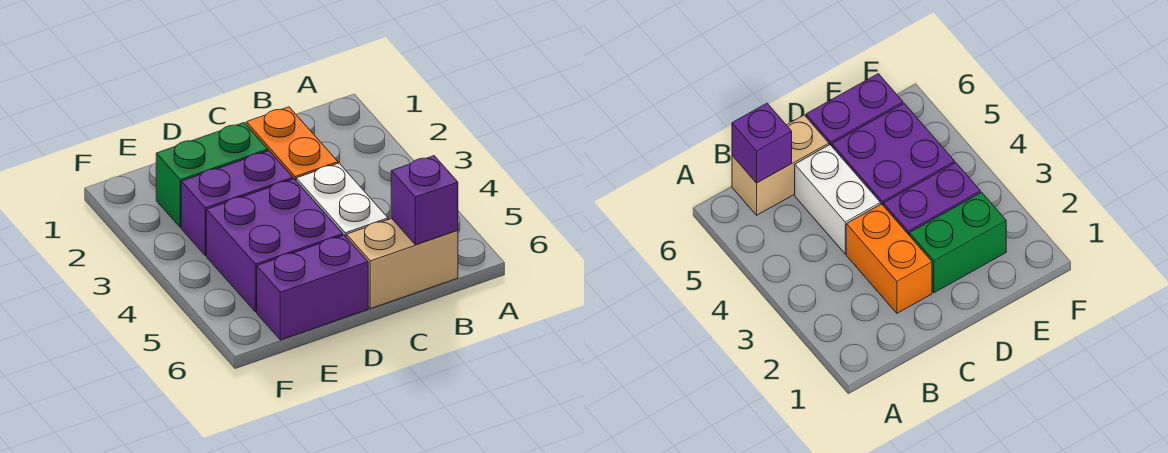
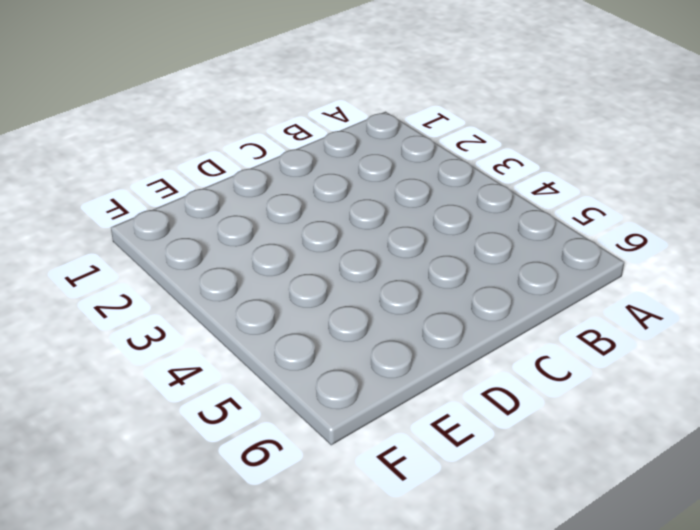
none -> tan brick B6:C6 level 1
none -> orange brick C2:C3 level 1

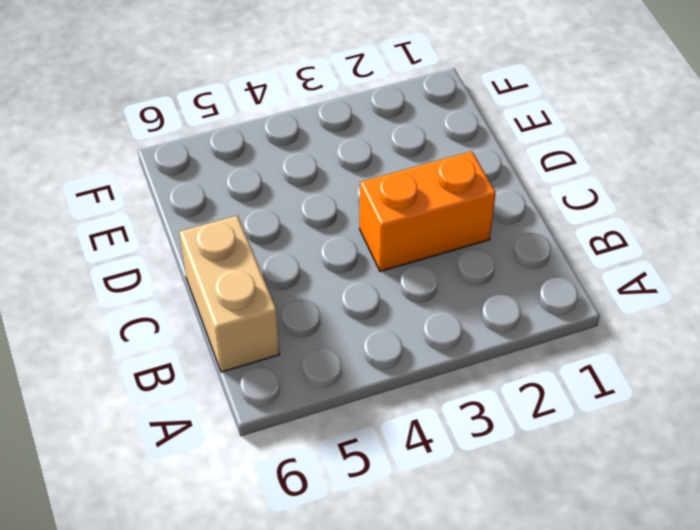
none -> white brick C4:C5 level 1
none -> green brick D2:E2 level 1

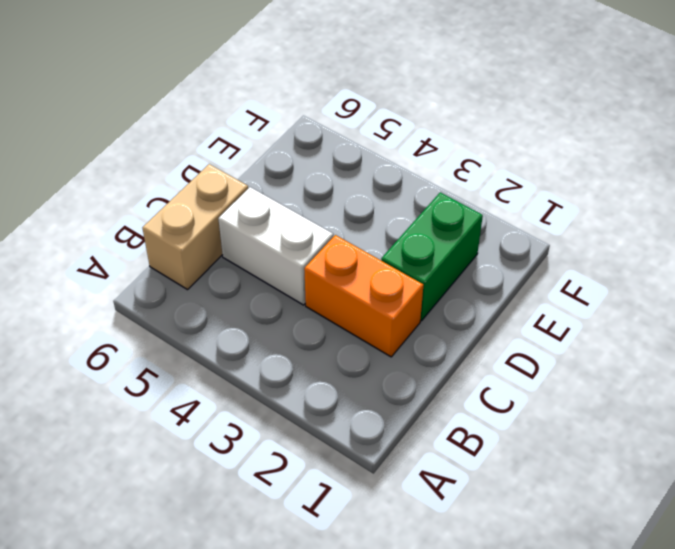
none -> purple brick D3:E3 level 1
none -> purple brick D4:E5 level 1

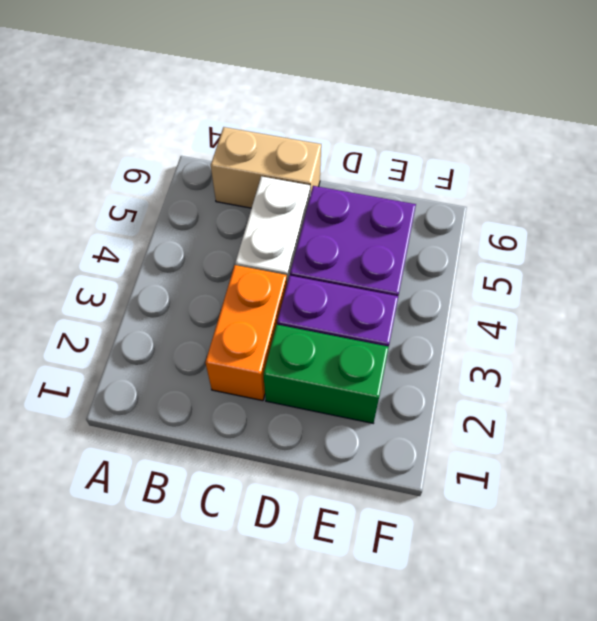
none -> purple brick D6:E6 level 1
none -> purple brick B6 level 2

